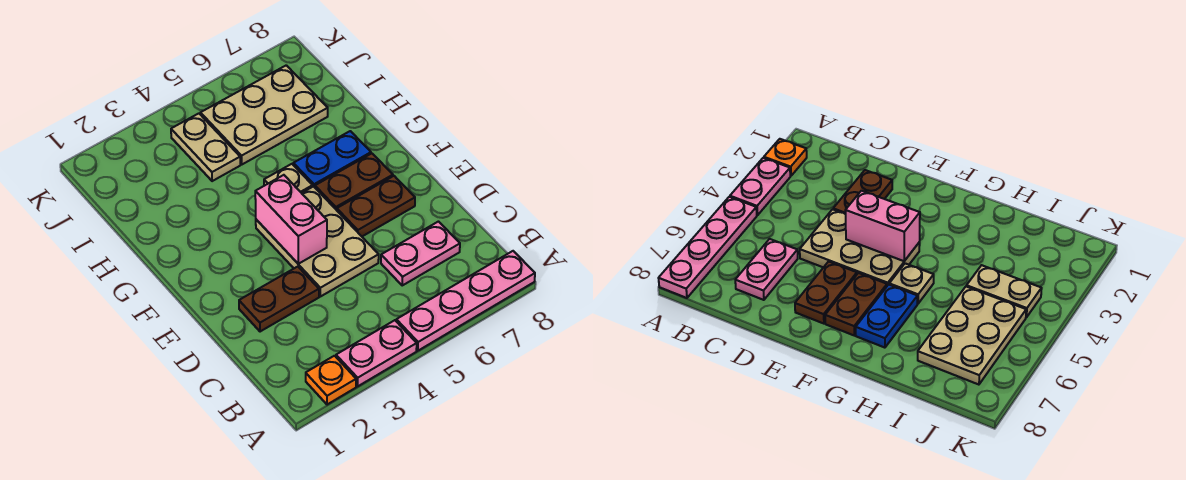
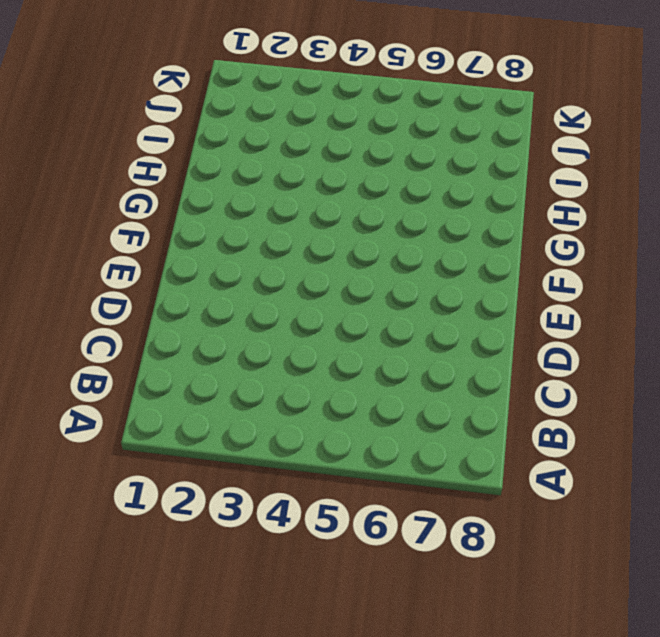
none -> orange plate A2 level 1
none -> pink plate A3:A4 level 1
none -> pink plate A5:A8 level 1

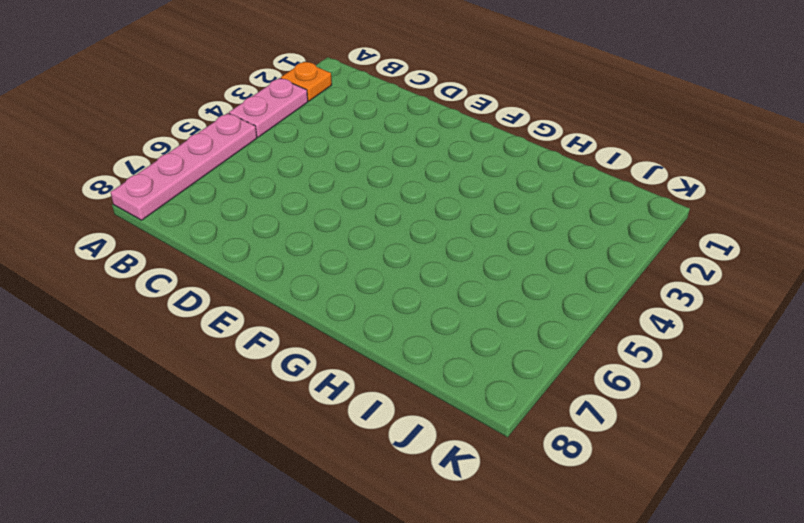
none -> pink plate C6:C7 level 1
none -> brown plate D2:D3 level 1
none -> tan plate D4:F5 level 1

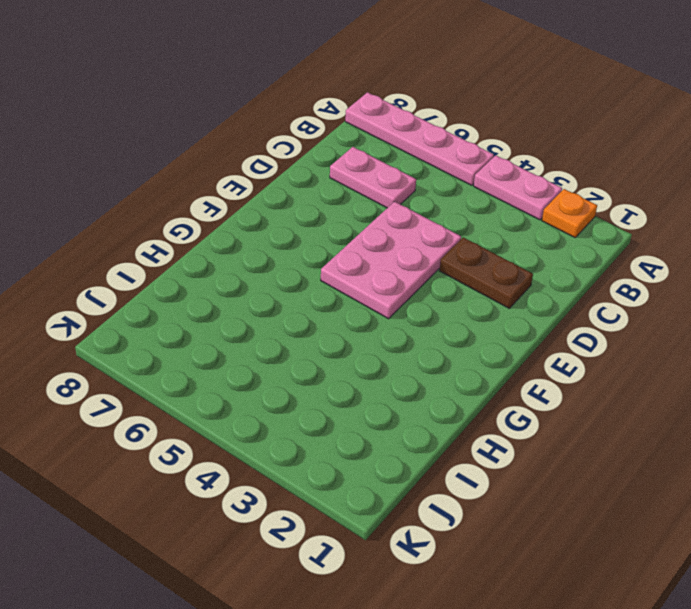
pink plate D4:F5 level 1 -> tan plate D4:F5 level 1
none -> brown plate E6:E7 level 1
none -> brown plate F6:F7 level 1
none -> tan plate G5 level 1

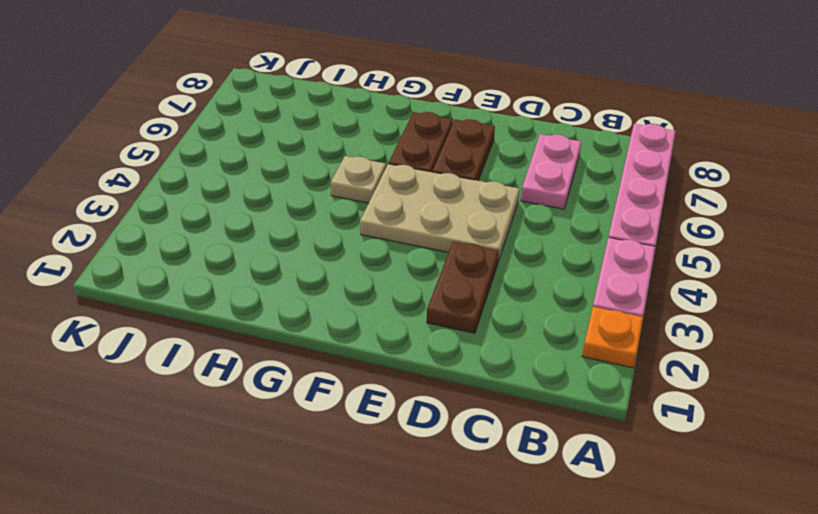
none -> blue plate G6:G7 level 1
none -> tan plate I4:J4 level 1
none -> tan plate I5:J7 level 1

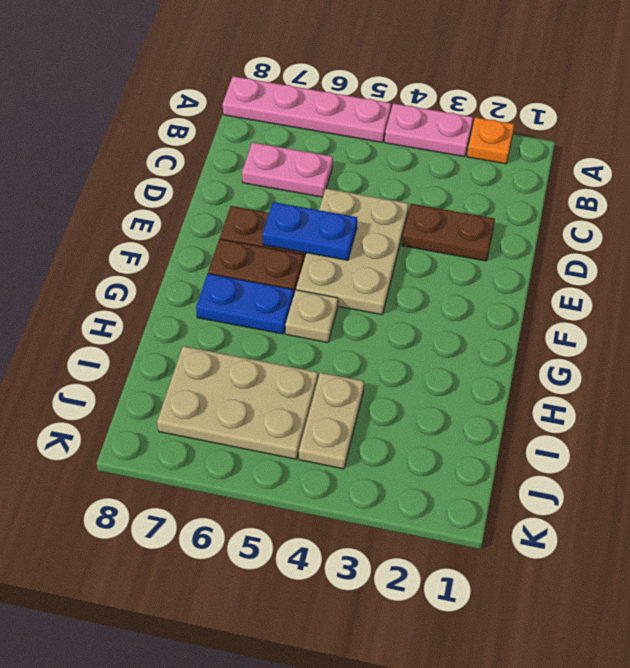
blue plate E5:E6 level 2 -> none
none -> pink brick E4:F4 level 2

